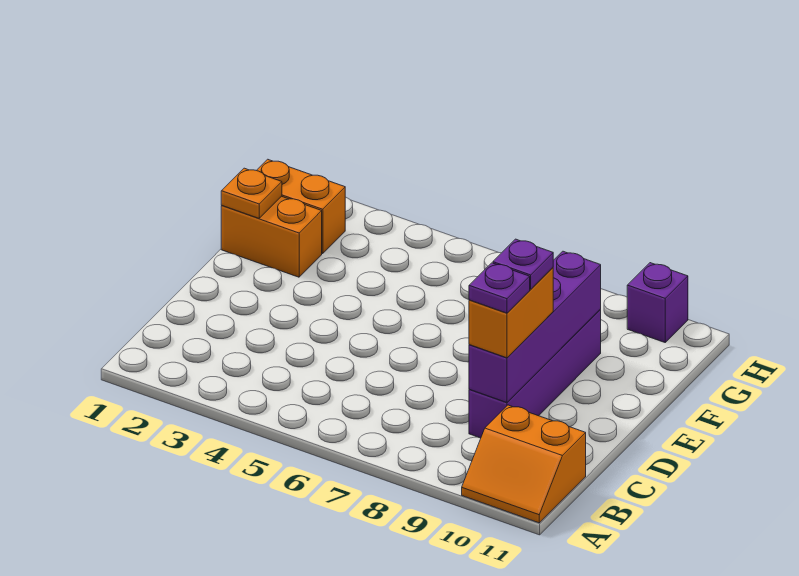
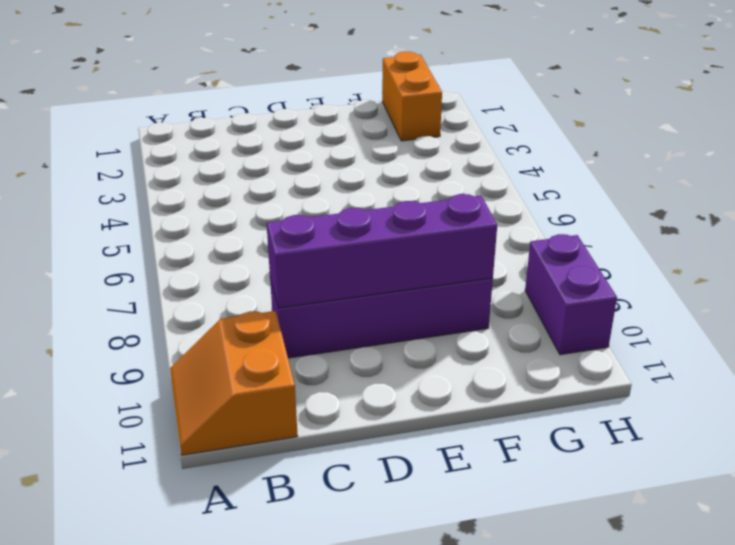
purple brick H9:H10 level 1 -> purple brick H10 level 1
none -> orange brick F1:F2 level 1
none -> orange plate F1 level 2

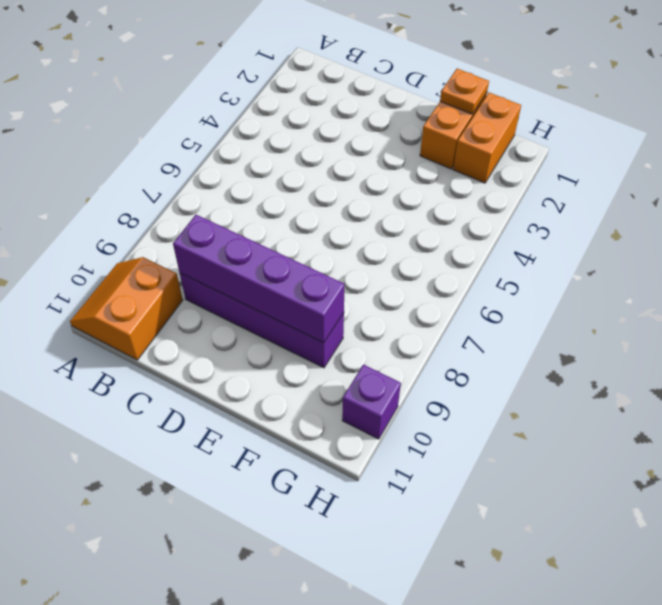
none -> orange brick C9:D9 level 3
none -> purple plate C9 level 4

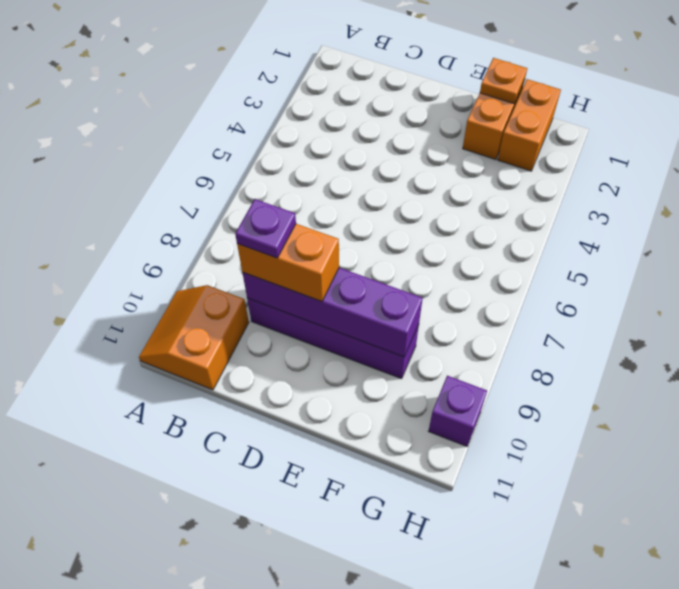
none -> purple plate D9 level 4

